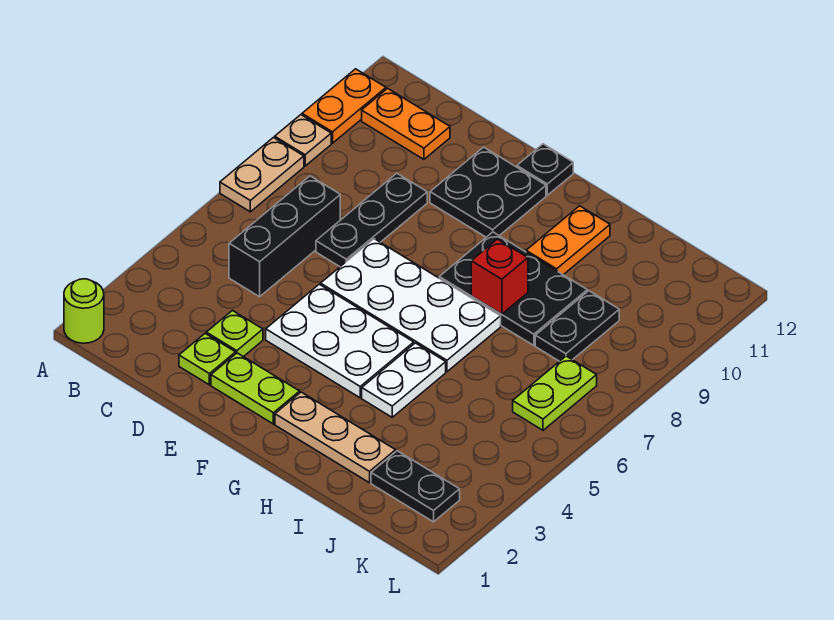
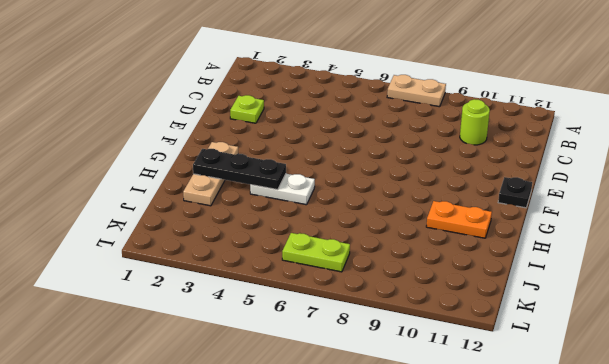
lime round brick C10 level 1 -> lime round brick A1 level 1
black plate H2:H4 level 2 -> black plate D7:D9 level 1
none -> tan plate A9 level 1
none -> orange plate A10:A11 level 1
none -> orange plate B11:C11 level 1

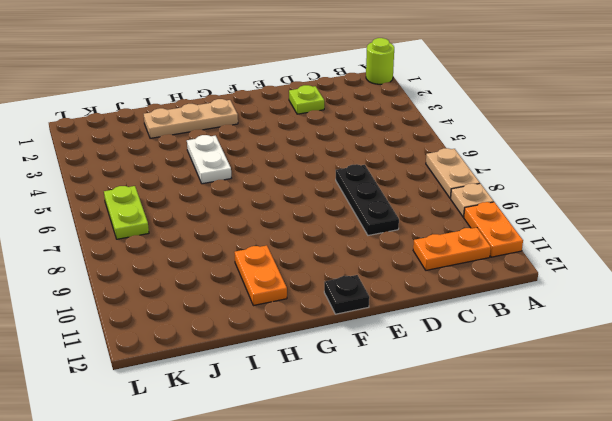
none -> black brick C5:C7 level 1
none -> lime plate D3 level 1
none -> lime plate E2:F2 level 1

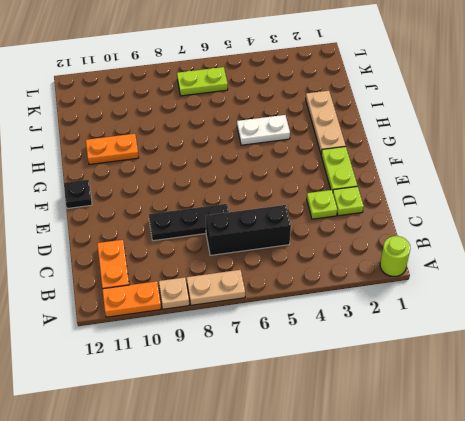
none -> white plate E4:G5 level 1
none -> white plate E6:H7 level 1
none -> black plate E10:F11 level 1

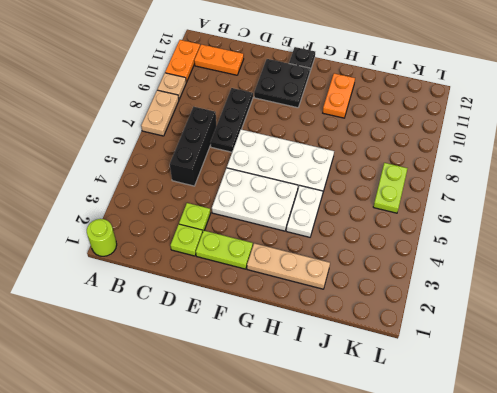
none -> black plate G8:I9 level 1
none -> black plate J2:K2 level 1
none -> black plate J8:J9 level 1

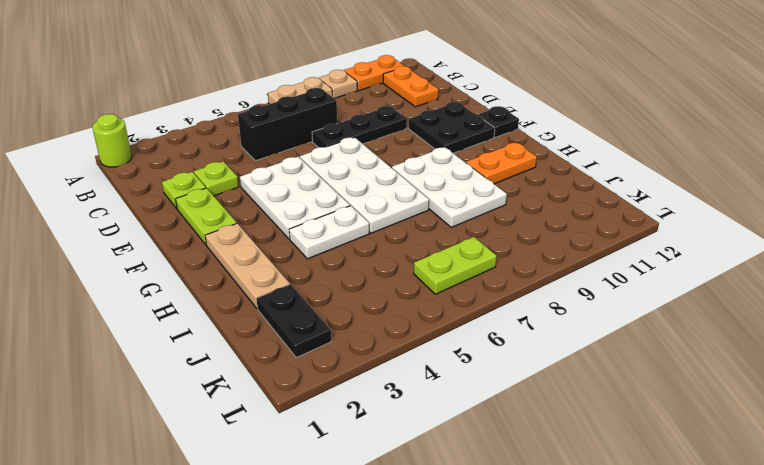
white plate G8:I9 level 1 -> black plate G8:I9 level 1
none -> black plate J8:J9 level 1
none -> red brick H8 level 2

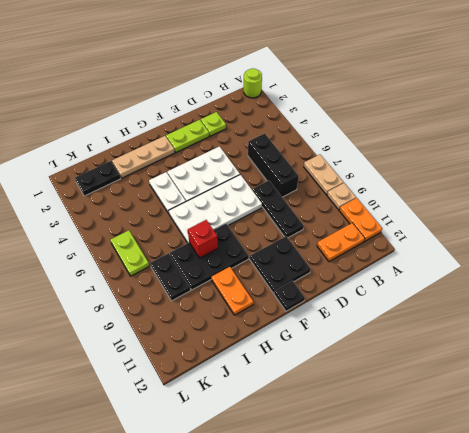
none -> lime plate D3 level 1

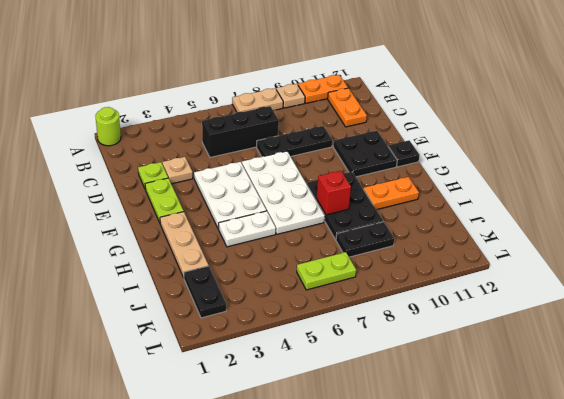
tan plate D3 level 1 -> lime plate D3 level 1

